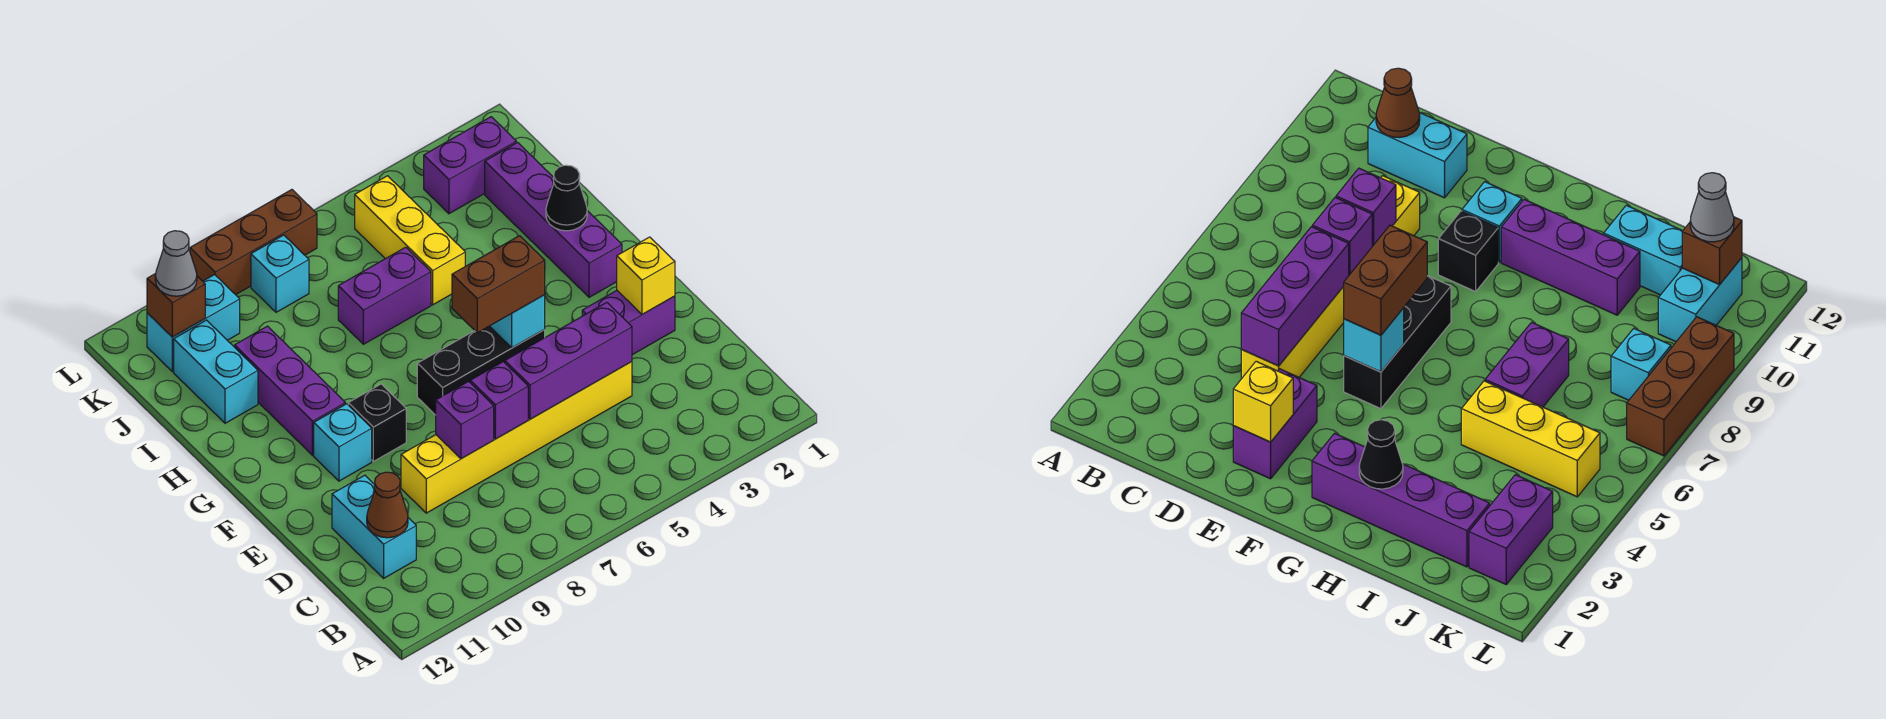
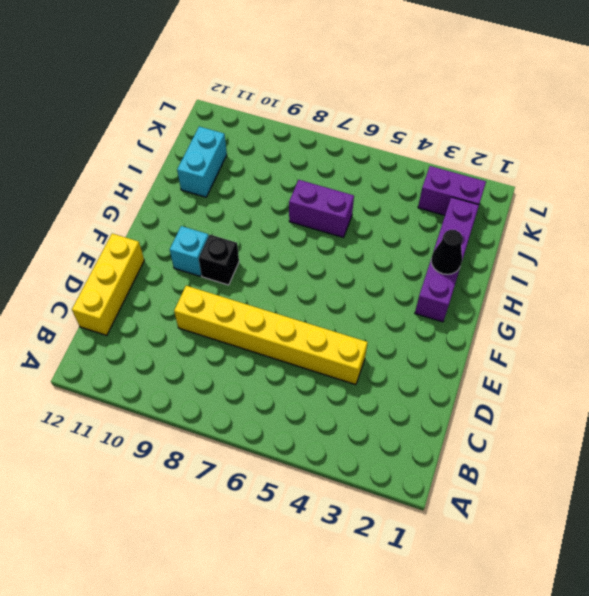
yellow brick C12:E12 level 1 -> yellow brick I5:K5 level 1
none -> cyan brick C11:D11 level 1
none -> purple brick E2:E3 level 1
none -> black brick F5:F7 level 1

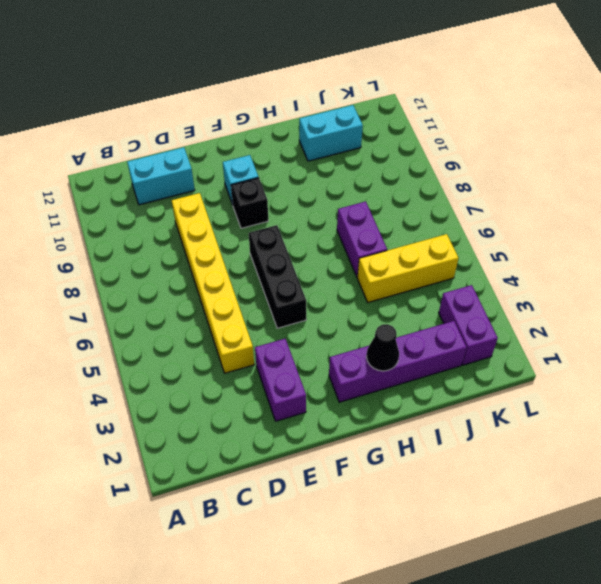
none -> purple brick G10:I10 level 1
none -> cyan brick K8 level 1
none -> cyan brick K10:K11 level 1

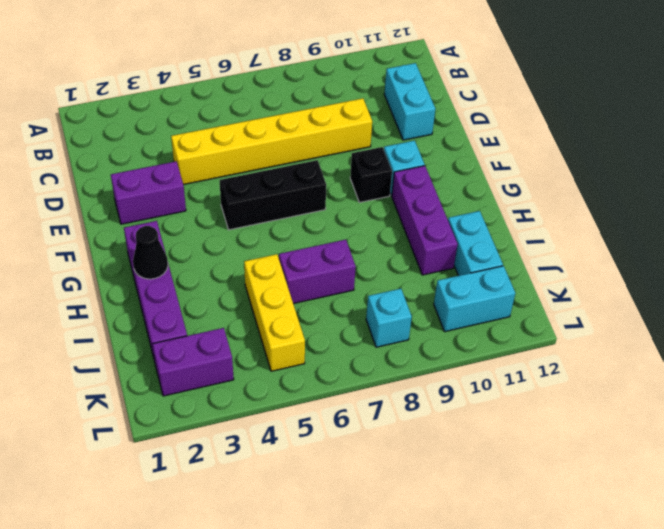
none -> brown brick L7:L9 level 1
none -> brown cone C11 level 2
none -> purple brick D4:D6 level 2

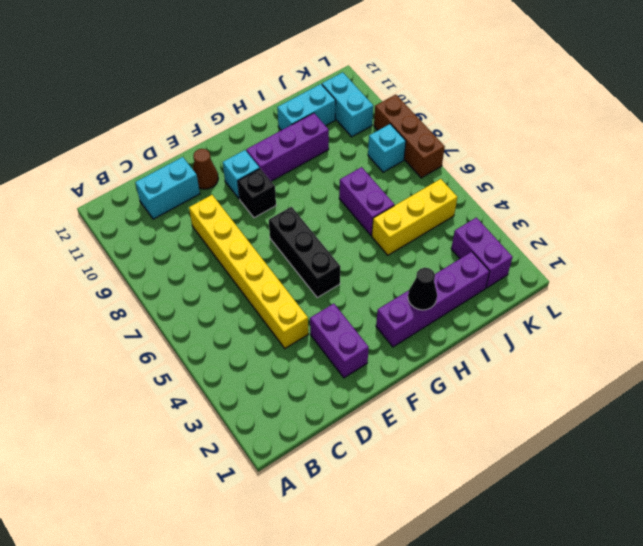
brown cone E11 level 1 -> brown cone C11 level 2
none -> purple brick D4:D6 level 2
none -> purple brick D7 level 2
none -> purple brick D8 level 2

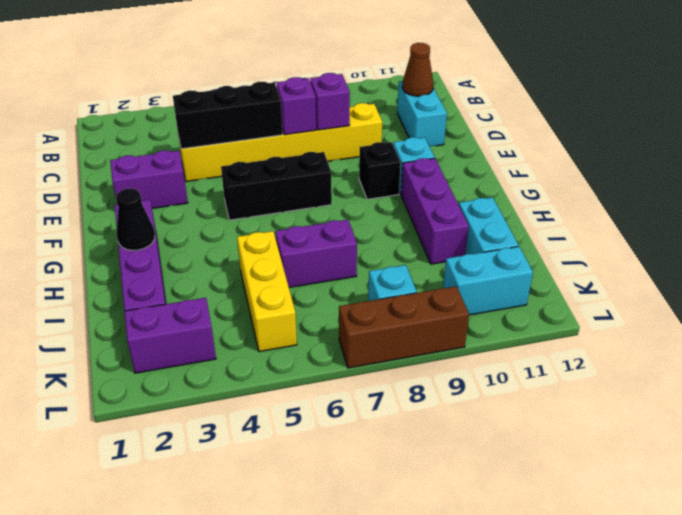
black brick D4:D6 level 2 -> purple brick D4:D6 level 2
none -> yellow brick E2 level 2
none -> cyan brick F5 level 2
none -> brown brick K11 level 2

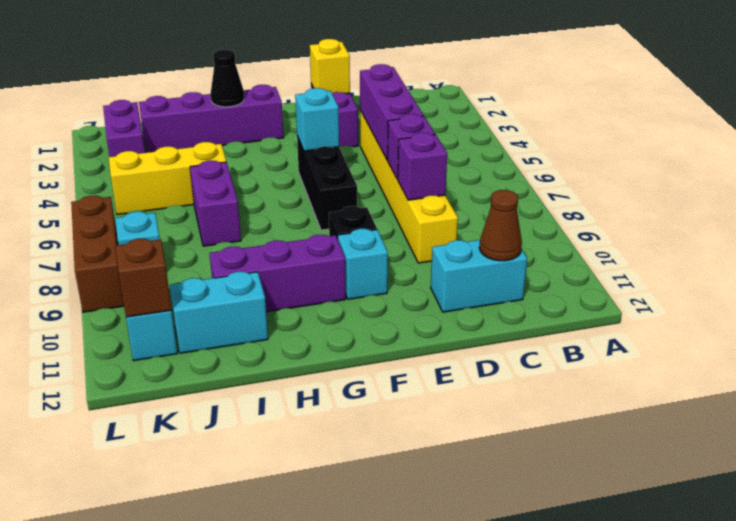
none -> brown brick F5:F6 level 3
none -> grey cone K11 level 3

